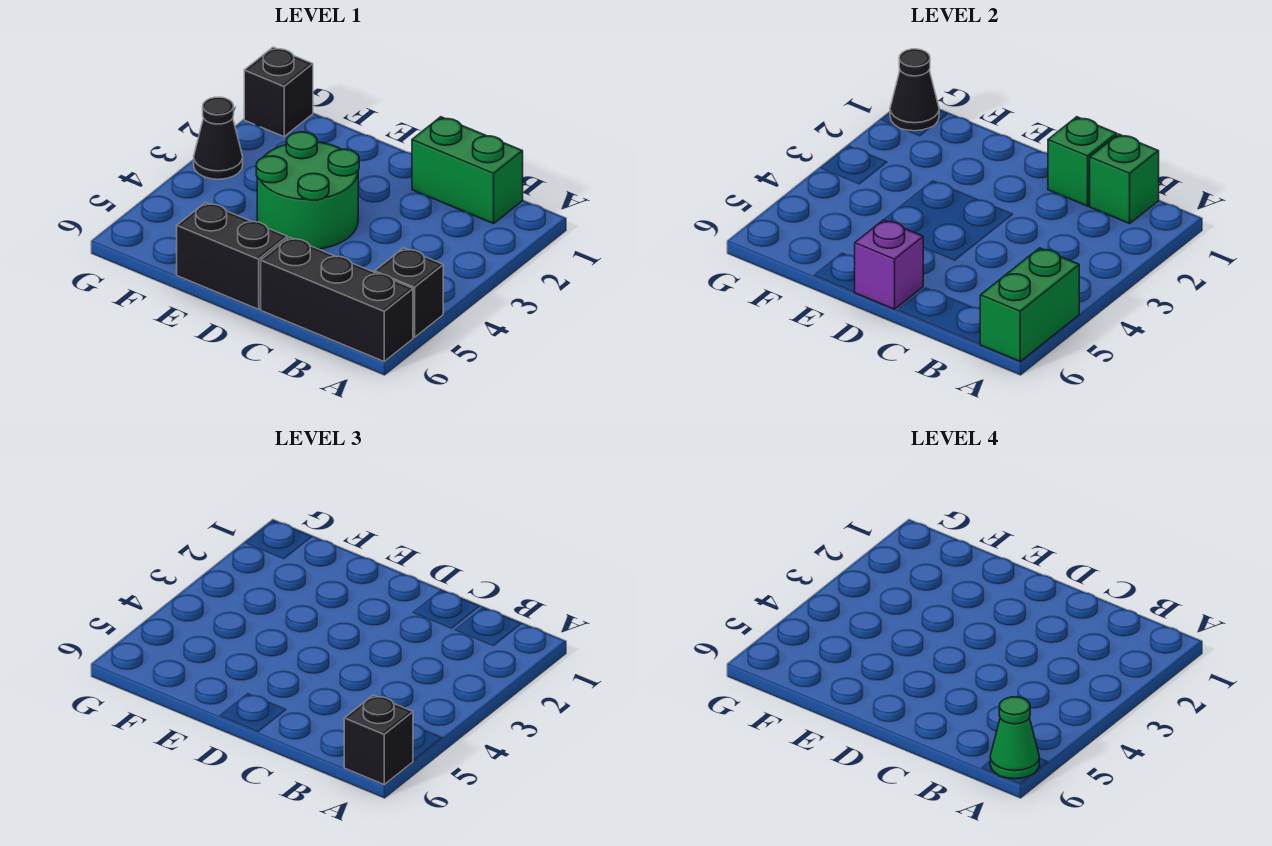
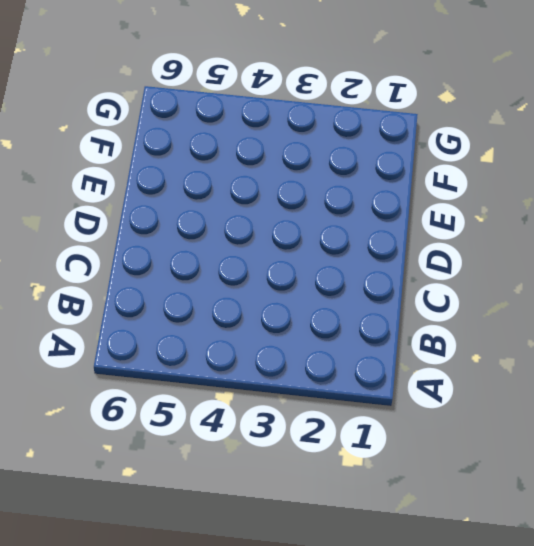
none -> black brick A5 level 1
none -> black brick A6:C6 level 1
none -> green brick B1:C1 level 1

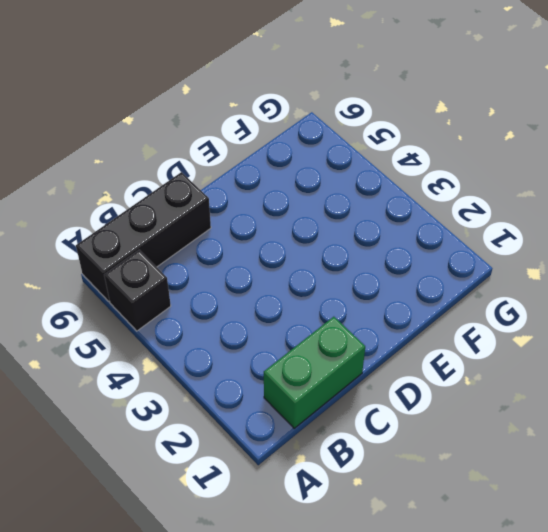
none -> green round brick D3:E4 level 1
none -> black brick D6:E6 level 1
none -> black brick G1 level 1

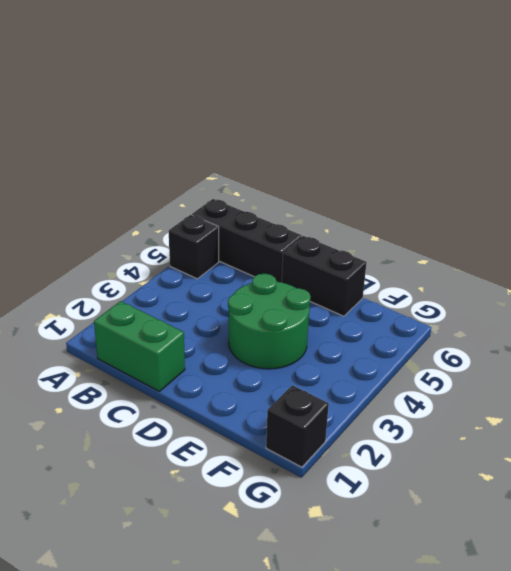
none -> black cone G3 level 1
none -> green brick A5:A6 level 2
none -> green brick B1 level 2

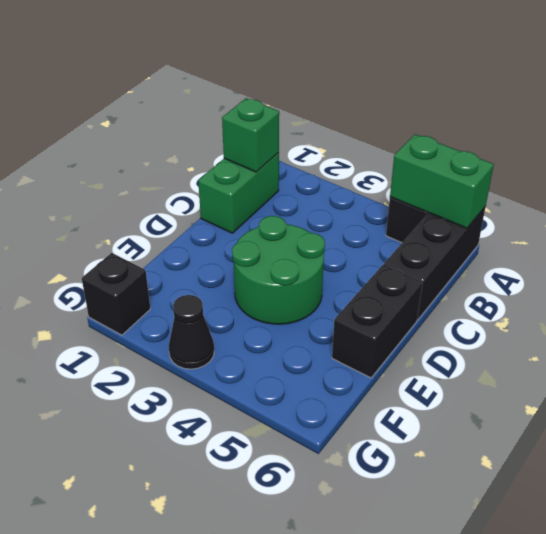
none -> green brick C1 level 2
none -> purple brick D6 level 2
none -> black cone G1 level 2

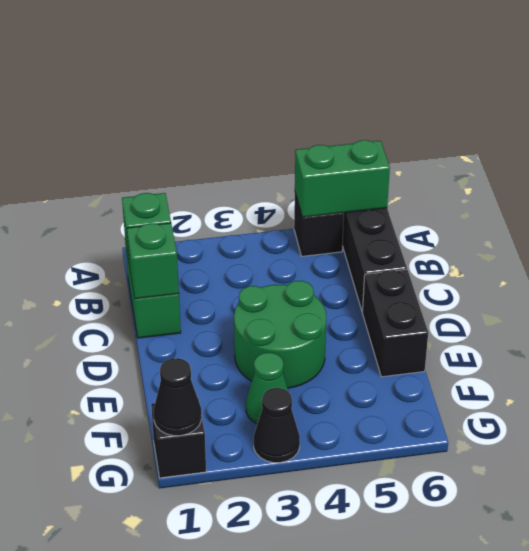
green cone F3 level 1 -> green cone A6 level 4
none -> purple brick D6 level 2
none -> black brick A6 level 3

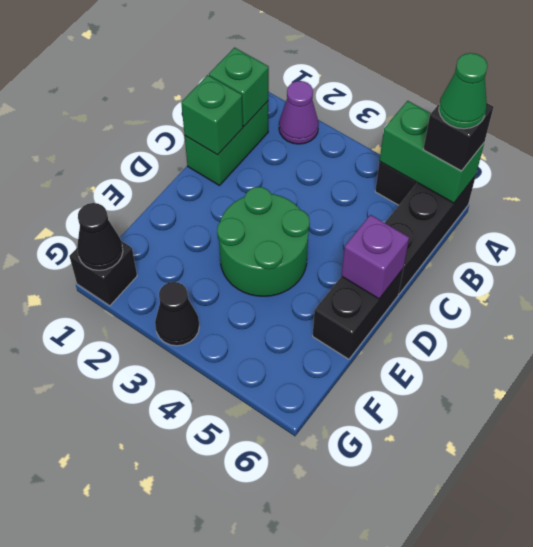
purple cone A2 level 1 -> none

